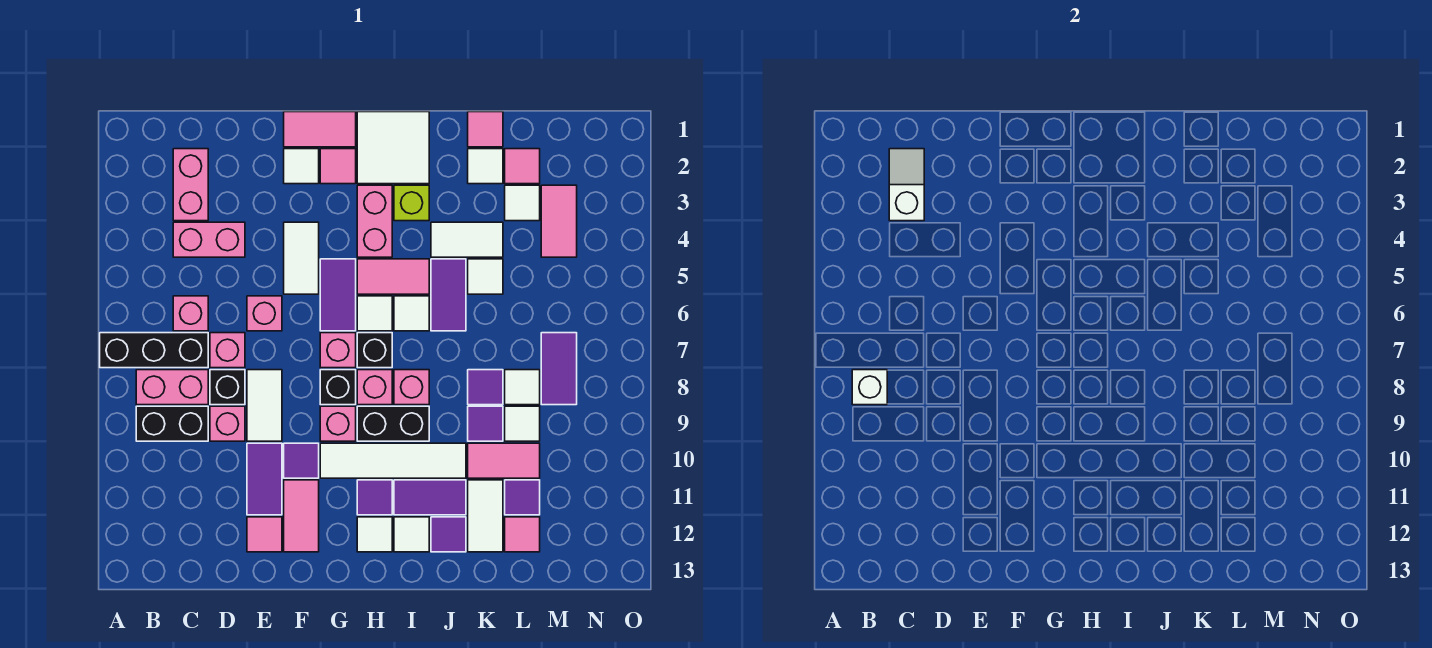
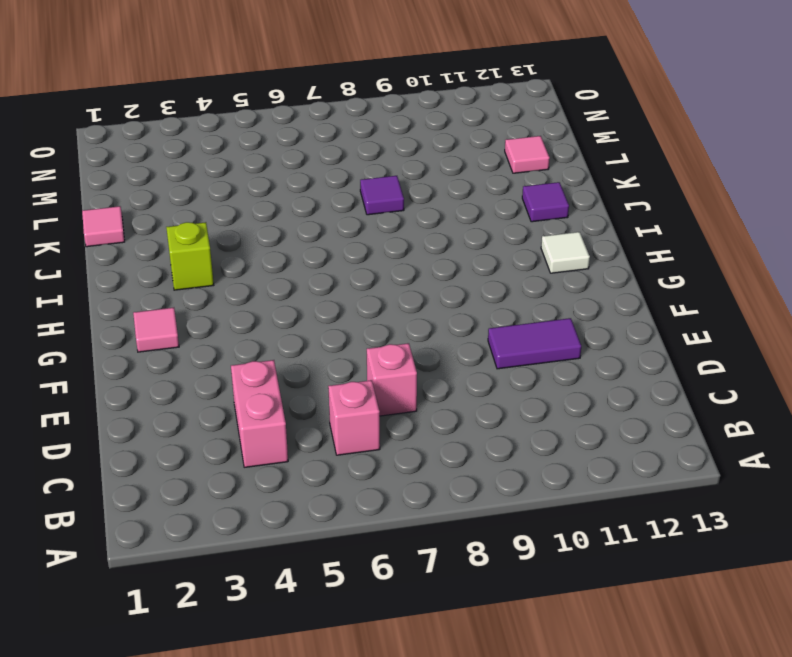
none -> black brick A7:C7 level 1
none -> pink brick B8:C8 level 1
none -> black brick B9:C9 level 1
none -> pink brick C2:C3 level 1

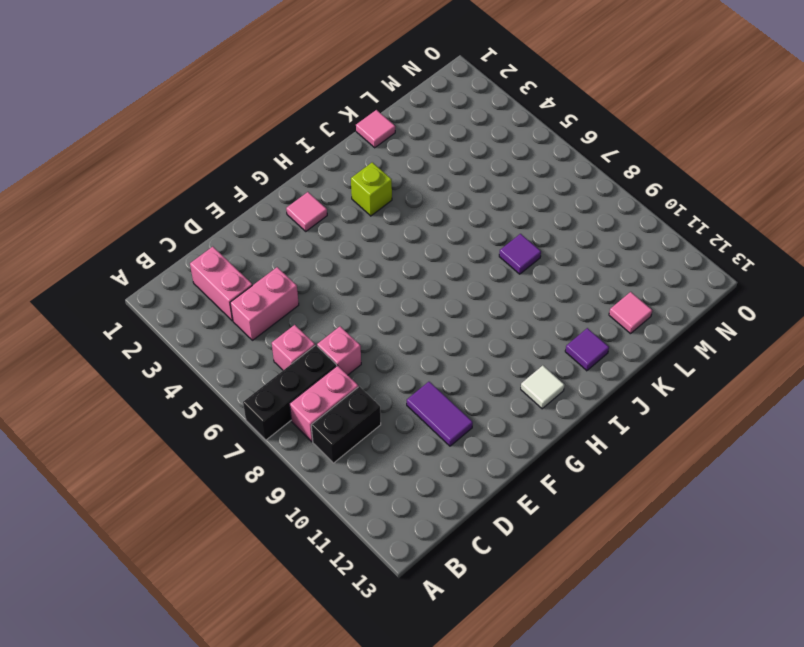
none -> black brick D8 level 1
none -> pink brick D9 level 1
none -> pink brick E6 level 1
none -> white tile E8:E9 level 1

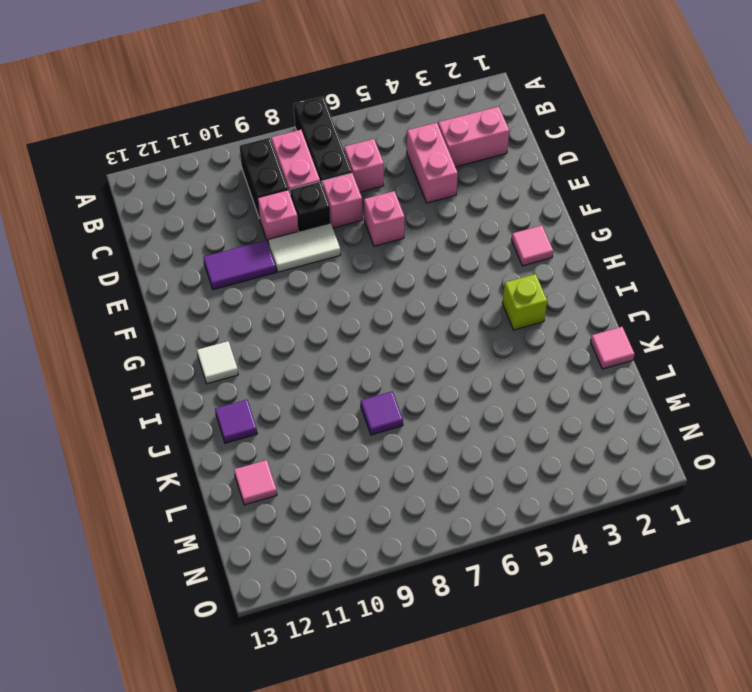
none -> pink tile E12 level 1
none -> pink tile F1:G1 level 1
none -> white tile F2 level 1
none -> white tile F4:F5 level 1

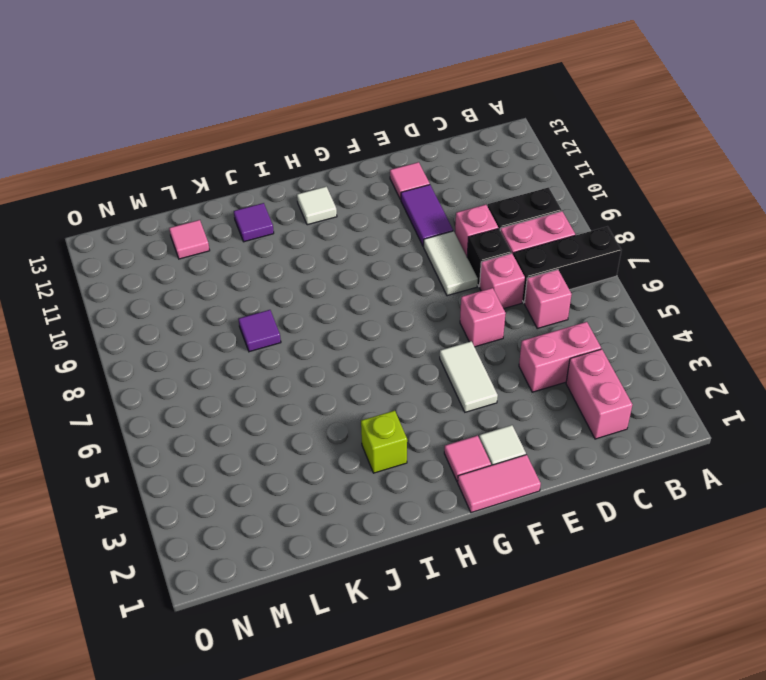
none -> purple tile F10 level 1
none -> pink tile F11:F12 level 1
none -> purple tile G5:G6 level 1
none -> pink brick G7 level 1

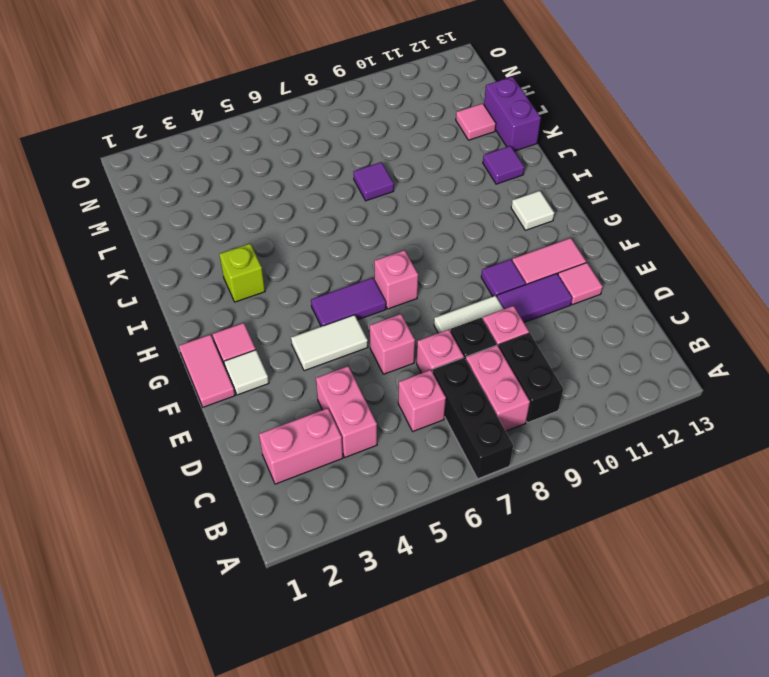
purple brick K13:L13 level 1 -> none
none -> black brick G8 level 1
none -> pink brick G9 level 1
none -> white tile G10:J10 level 1
none -> white tile H1:I2 level 1

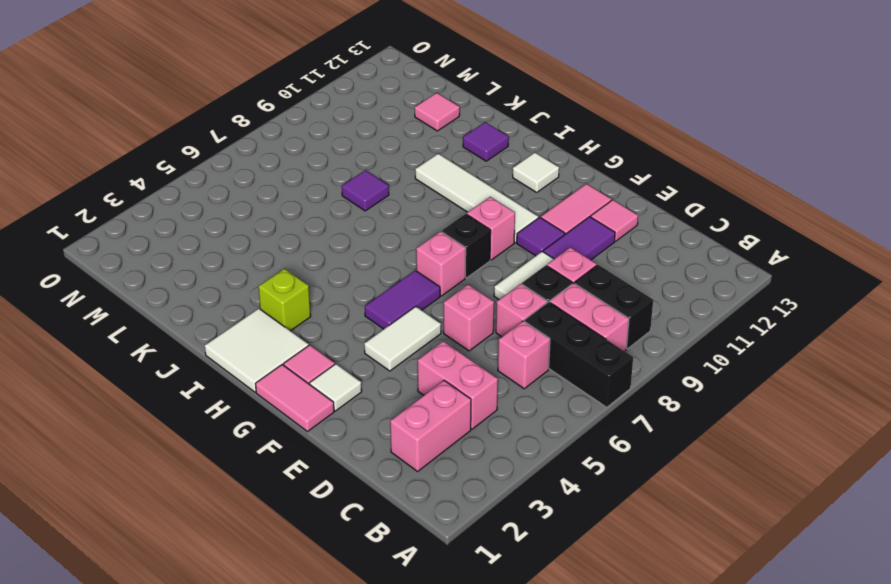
none -> pink brick H3:H4 level 1
none -> pink tile H5:I5 level 1
none -> white tile H6 level 1
none -> black brick H7 level 1

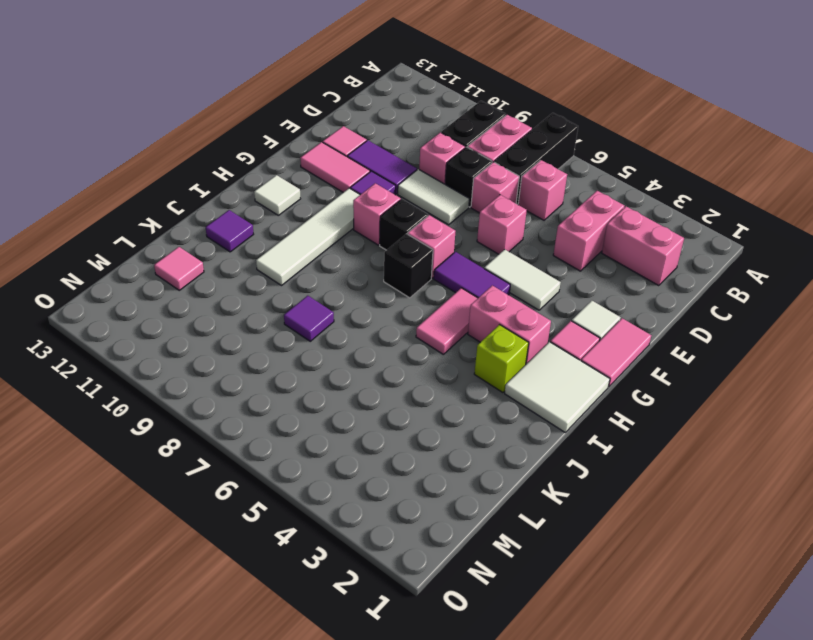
none -> white tile H6 level 1
none -> pink brick H8 level 1
none -> black brick H9:I9 level 1
none -> purple tile H11 level 1

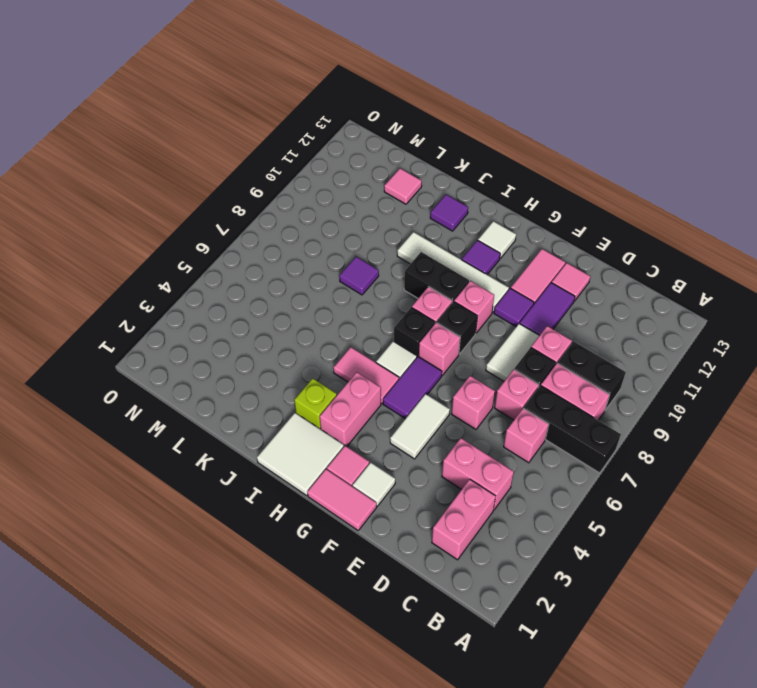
none -> white tile I6 level 1
none -> pink brick I8 level 1
none -> purple tile I11:J11 level 1
none -> white tile I12 level 1

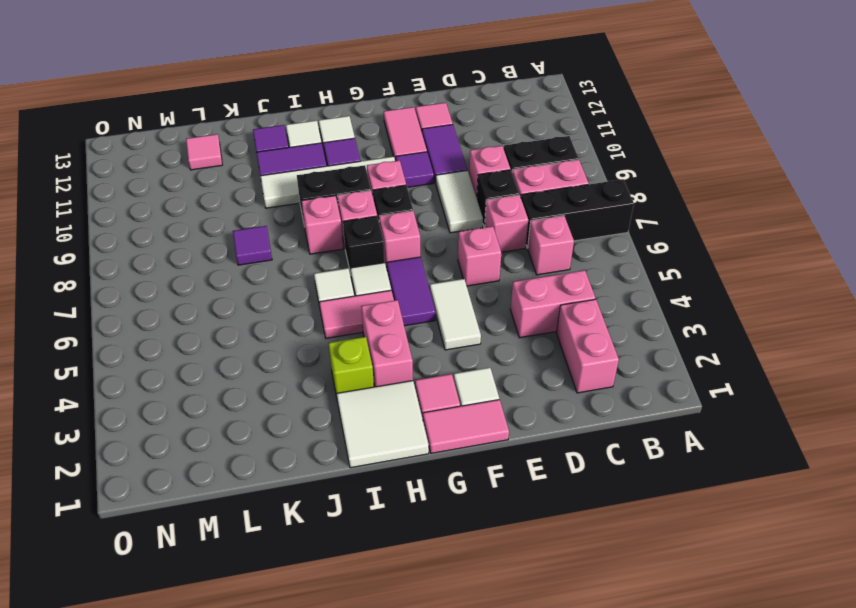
none -> white tile J4:K4 level 1
none -> purple tile J5:J6 level 1
none -> pink tile K1 level 1
none -> white tile K2 level 1

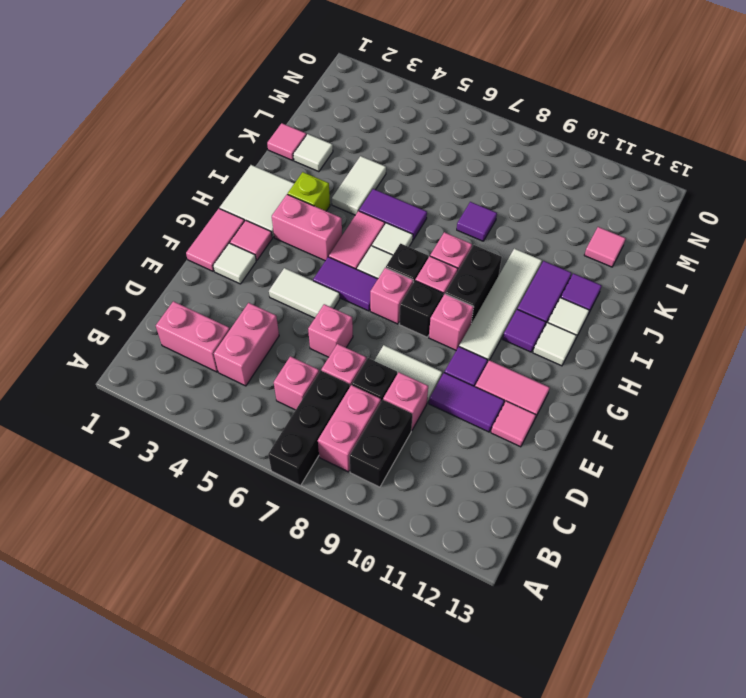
none -> white tile K5 level 1
none -> purple tile K9 level 1
none -> pink tile K10:L10 level 1
none -> white tile K11:K12 level 1

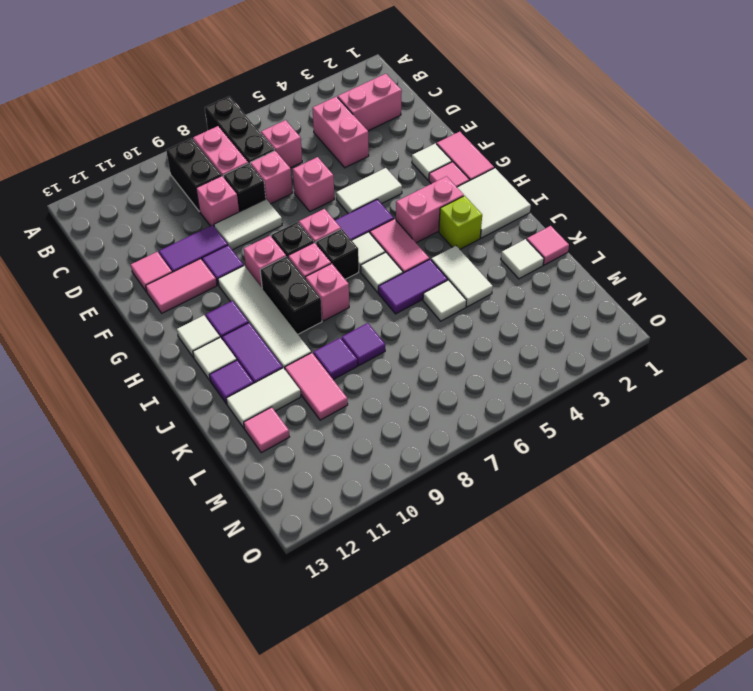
none -> pink tile L2 level 1
none -> white tile L3 level 1
none -> white tile L8 level 1
none -> white tile L9 level 1

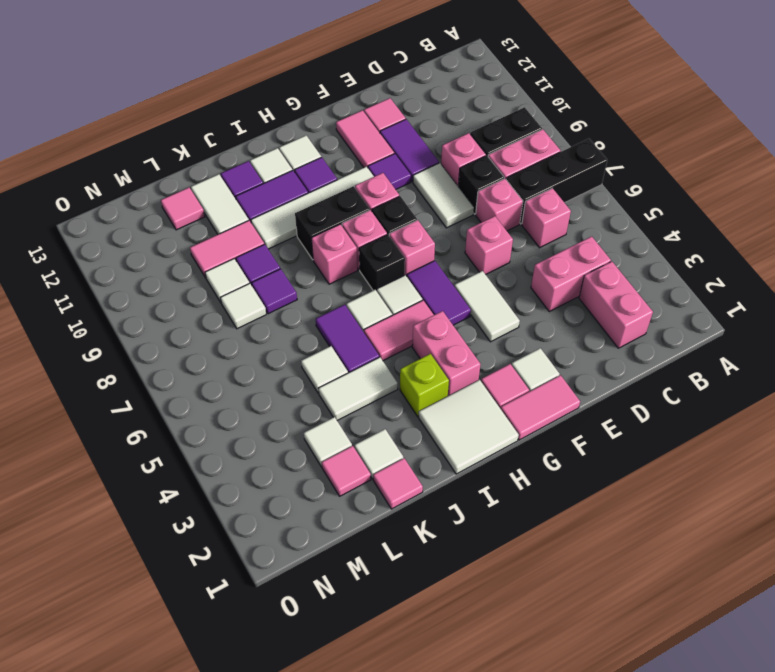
none -> purple tile L11 level 1
none -> pink tile M3:M4 level 1
none -> purple tile M7:M8 level 1
none -> white brick B8 level 2

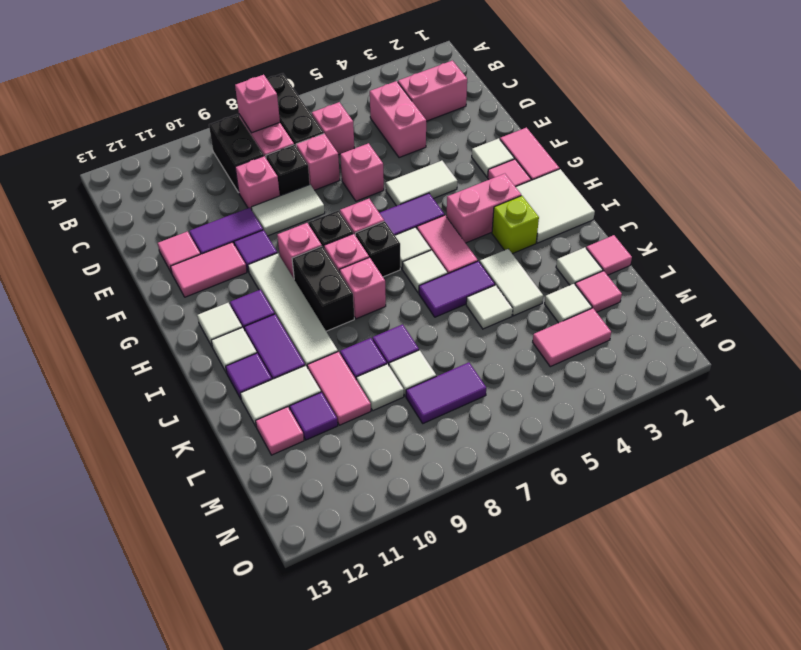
pink brick B8 level 2 -> white brick B8 level 2
none -> white slope C2:C3 level 2 top 3

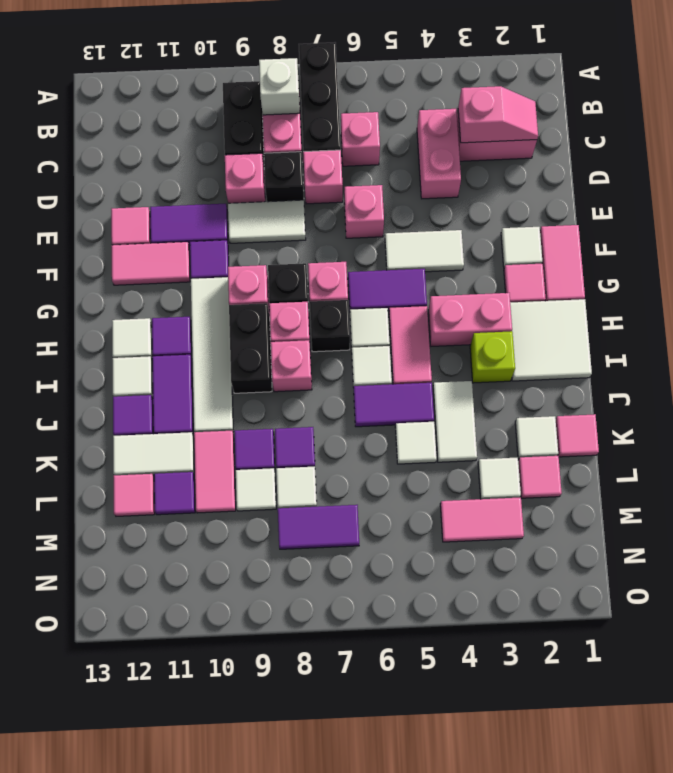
pink slope C2:C3 level 2 top 3 -> white slope C2:C3 level 2 top 3

